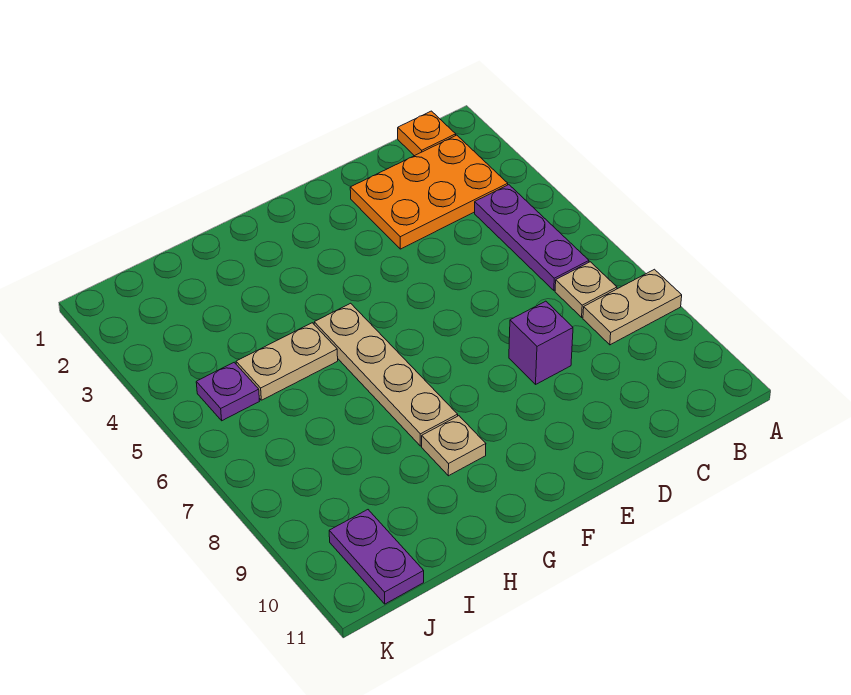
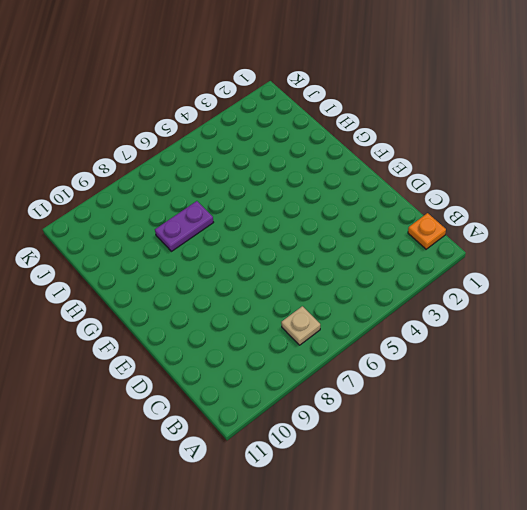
purple plate H7:H8 level 1 -> purple plate J10:J11 level 1
none -> tan plate A8:B8 level 1
none -> orange plate B2:D3 level 1

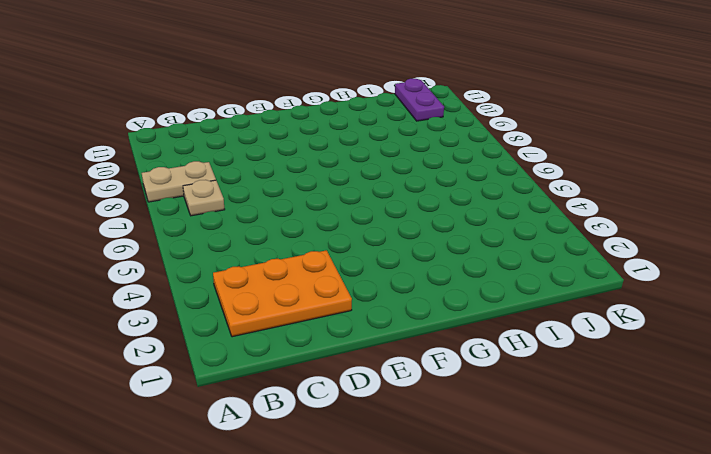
none -> orange plate B1 level 1
none -> purple plate B4:B6 level 1

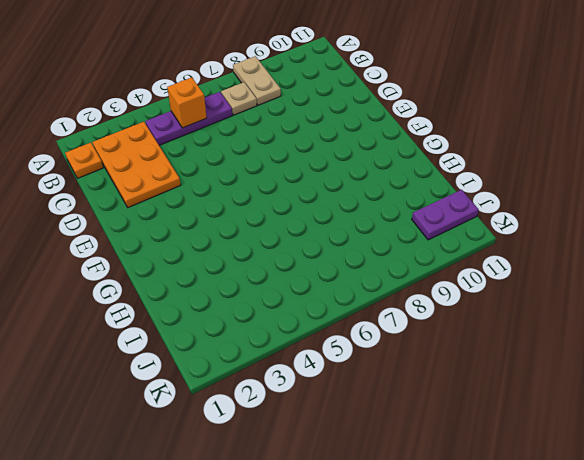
orange brick B5 level 2 -> none
none -> purple brick D8 level 1
none -> tan plate G5:G8 level 1

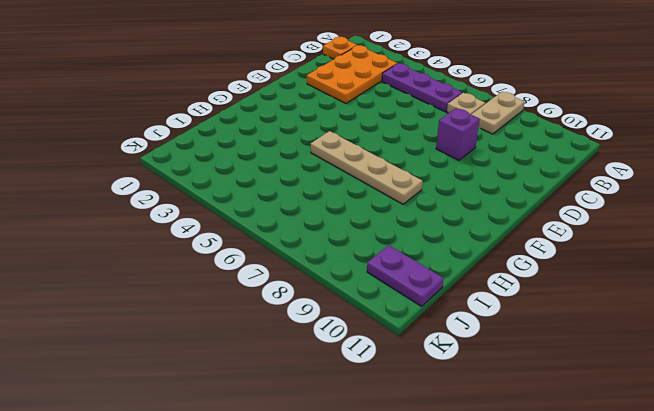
none -> tan plate G9 level 1
none -> tan plate H5:I5 level 1

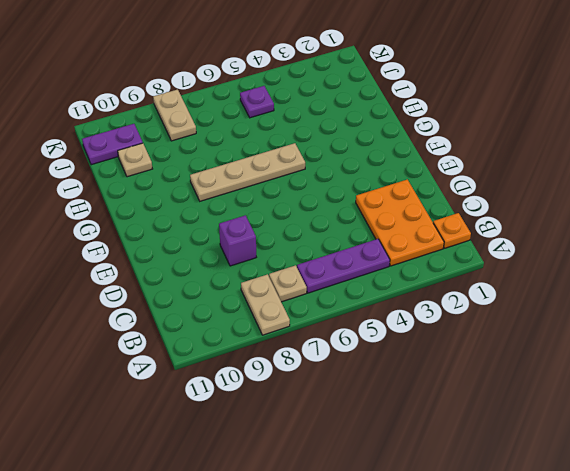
tan plate I10 level 1 -> tan plate G9 level 1
tan plate J8:K8 level 1 -> tan plate H5:I5 level 1

